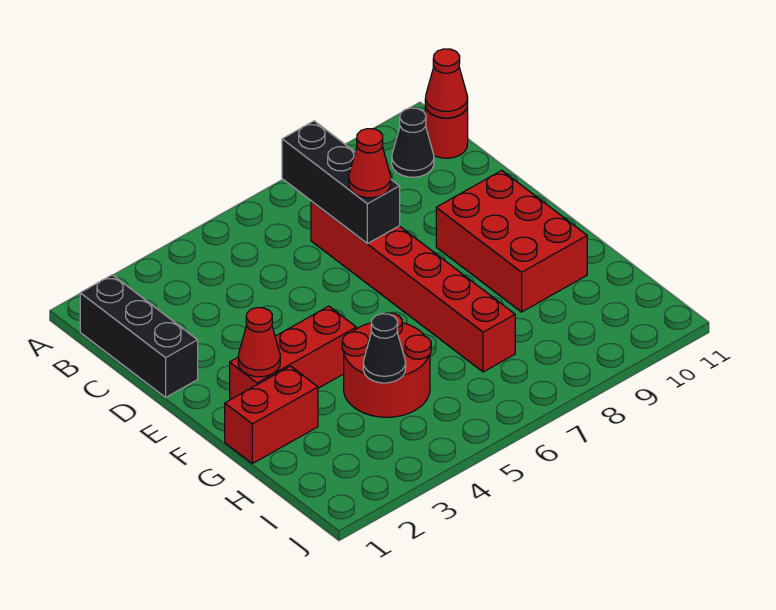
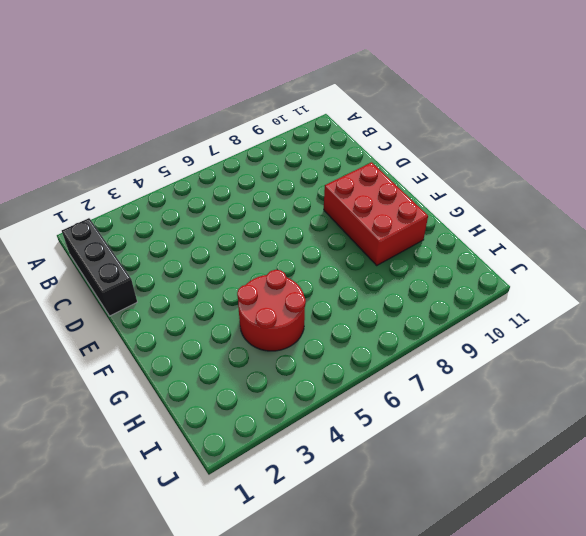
none -> black cone B10 level 1
none -> red round brick B11 level 1
none -> red brick C7:H7 level 1

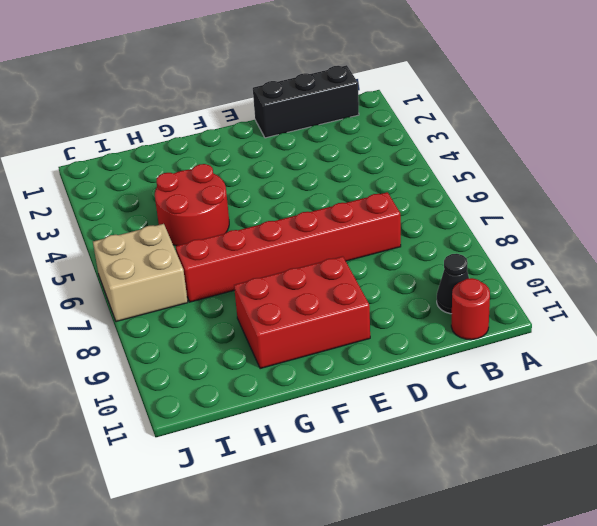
tan brick I6:J7 level 1 -> none
none -> red brick F2:F4 level 1
none -> red brick G1:G2 level 1
none -> black brick B7:D7 level 2

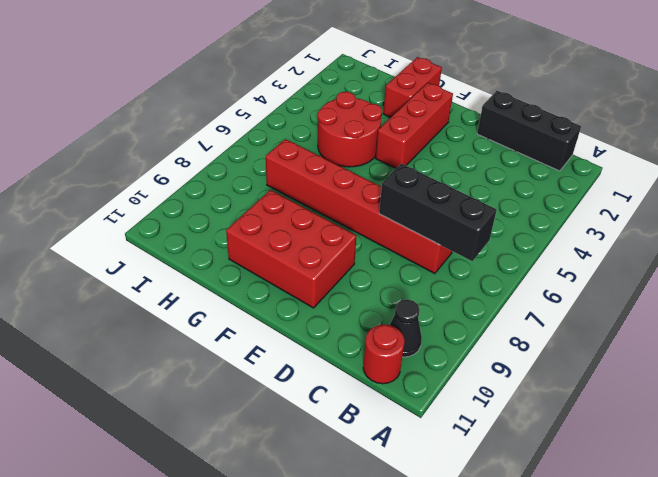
none -> red cone B11 level 2
none -> red cone F2 level 2
none -> black cone H4 level 2

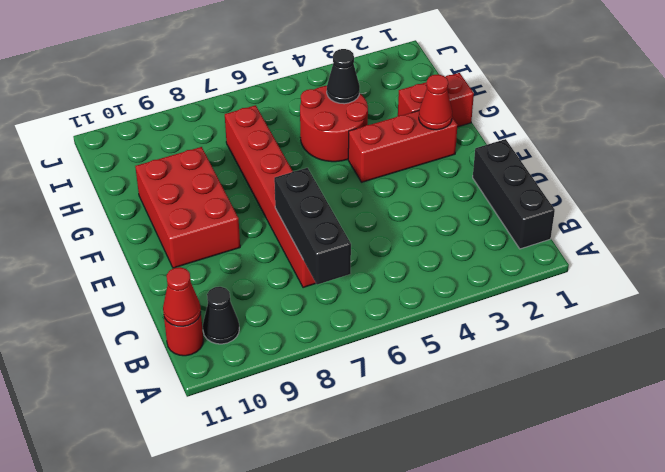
none -> red cone D7 level 3

